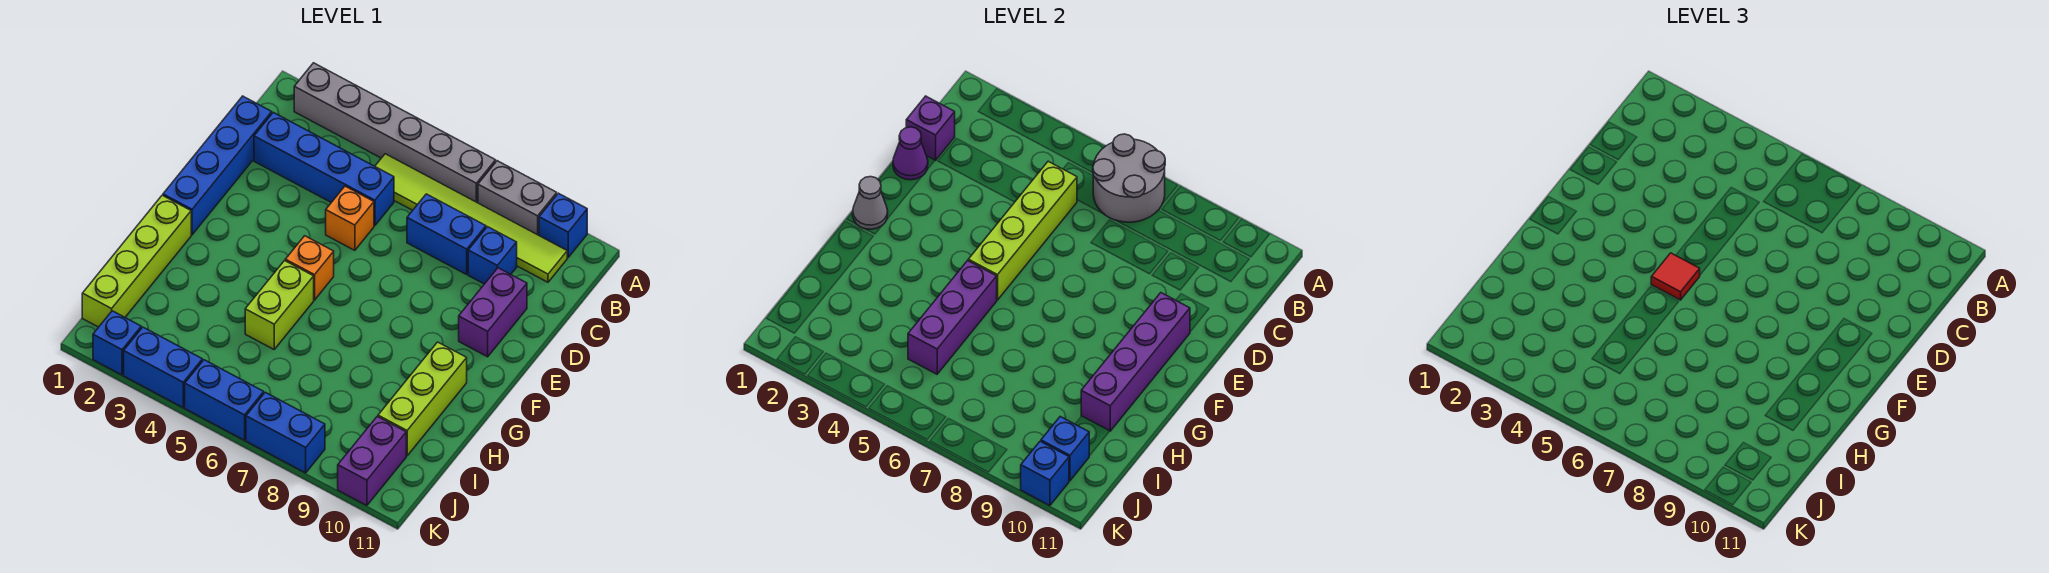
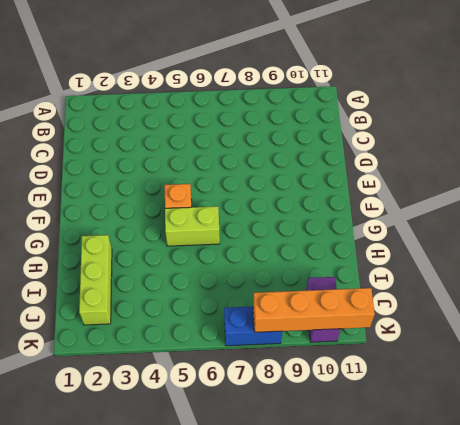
lime brick G5:G6 level 1 -> lime brick G5:H5 level 1
lime brick H2:J2 level 1 -> lime brick G10:I10 level 1
orange brick K8:K11 level 2 -> blue brick K10 level 2
none -> grey brick A2:A7 level 1
none -> grey brick A8:A9 level 1
none -> blue brick A10 level 1

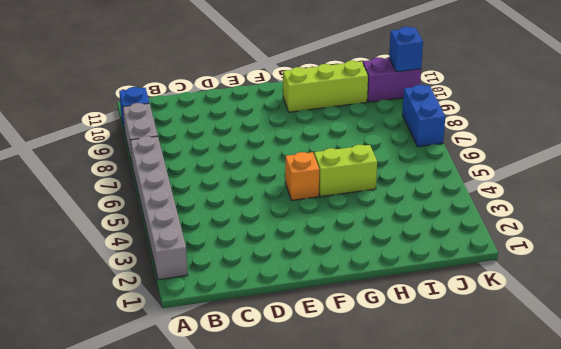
none -> lime tile B5:B10 level 1
none -> blue brick C1:F1 level 1
none -> blue brick C2:C5 level 1

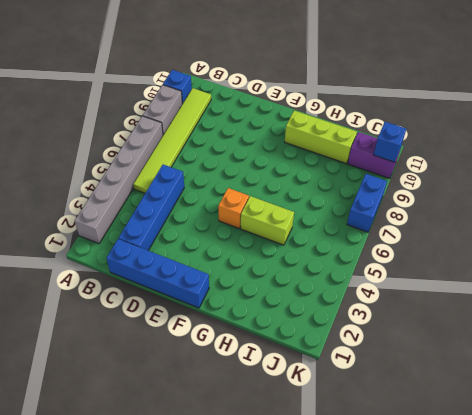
none -> blue brick C7:C8 level 1
none -> blue brick C9 level 1
none -> orange brick D5 level 1

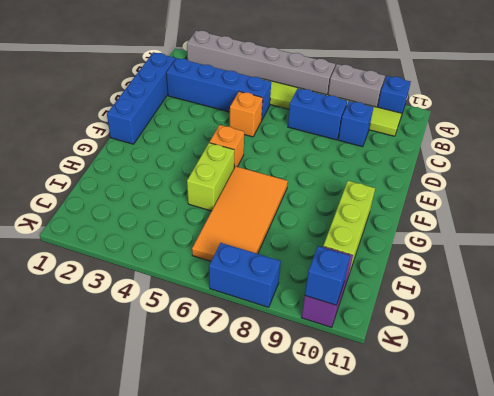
orange tile G6:J7 level 1 -> none
none -> purple brick D10:E10 level 1
none -> lime brick G1:J1 level 1
none -> blue brick K2 level 1

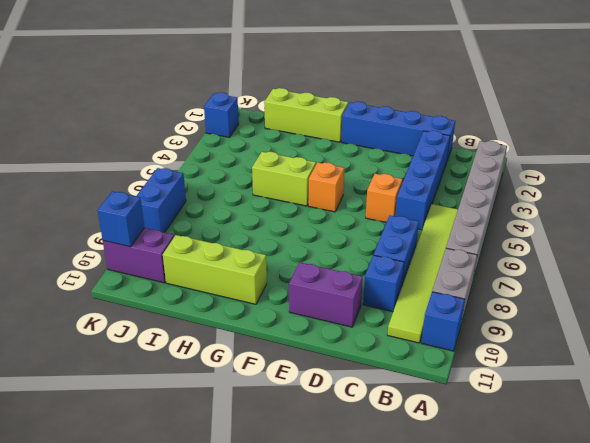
lime brick G1:I1 level 1 -> lime brick G1:J1 level 1
none -> blue brick K3:K4 level 1
none -> blue brick K5:K6 level 1
none -> grey round brick A6:B7 level 2

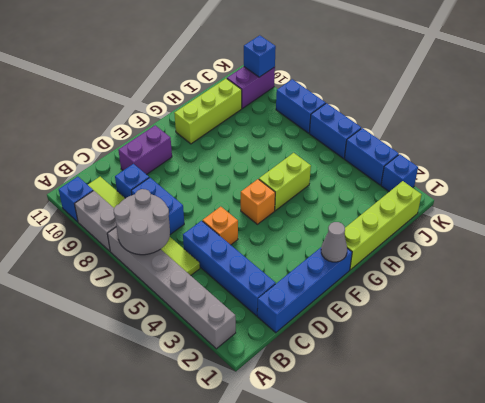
none -> purple brick C1 level 2
none -> lime brick C5:F5 level 2
none -> purple cone D1 level 2

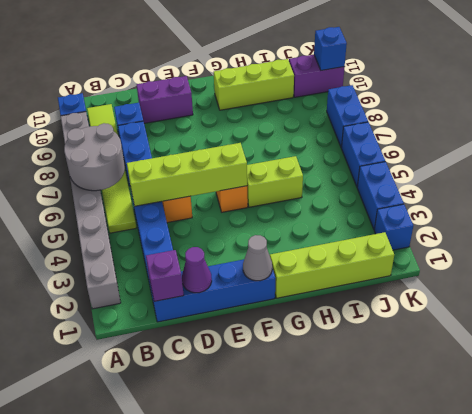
none -> purple brick E10:H10 level 2
none -> purple brick G5:I5 level 2
none -> blue brick J10 level 2

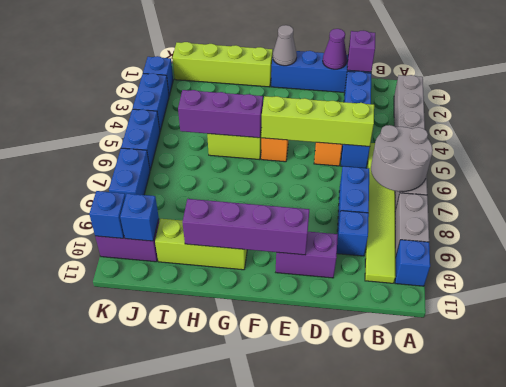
none -> red tile F5 level 3

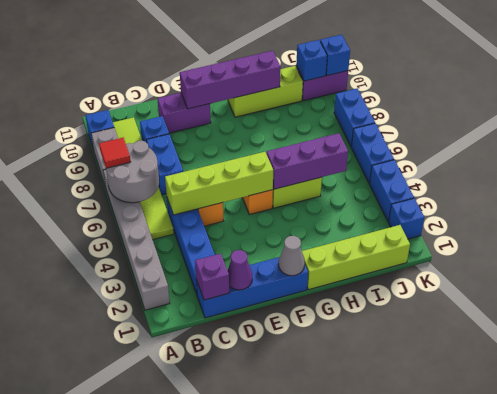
red tile A7 level 3 -> red tile F5 level 3

